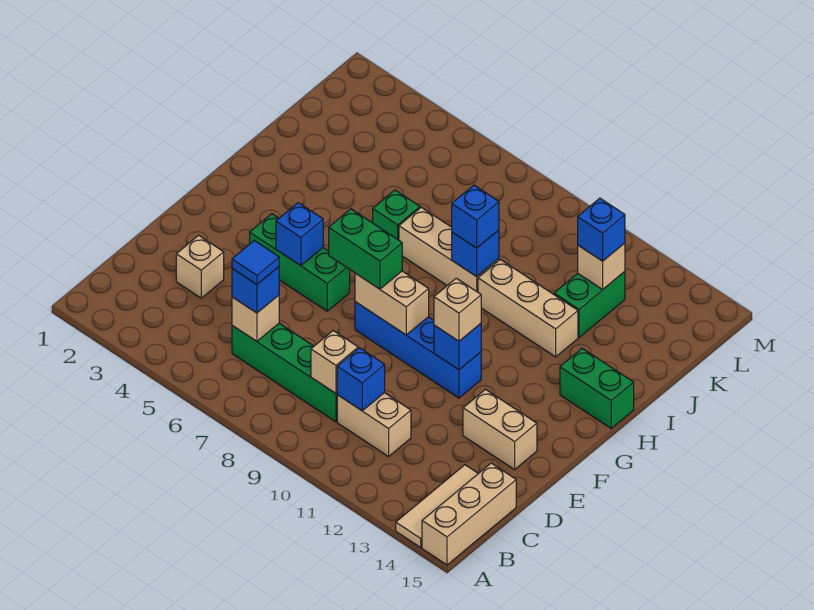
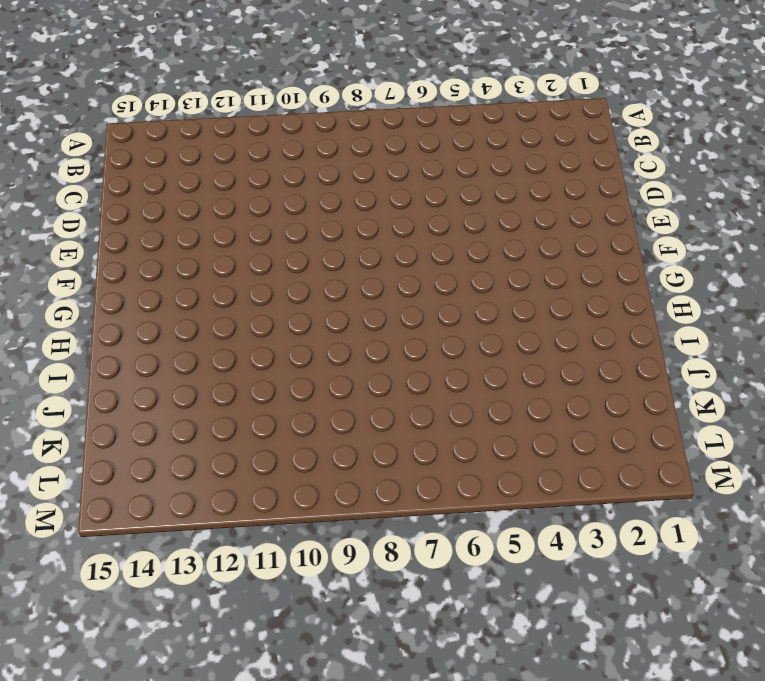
none -> tan tile A14:C14 level 1
none -> tan brick A15:C15 level 1
none -> green brick C6:C9 level 1

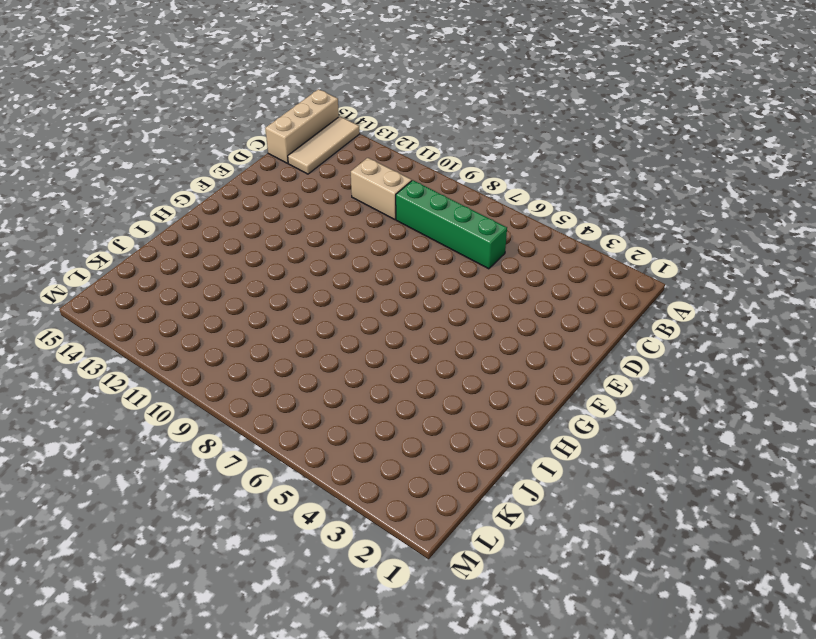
none -> tan brick D3 level 1
none -> tan brick E13:E14 level 1
none -> green brick F4:F6 level 1

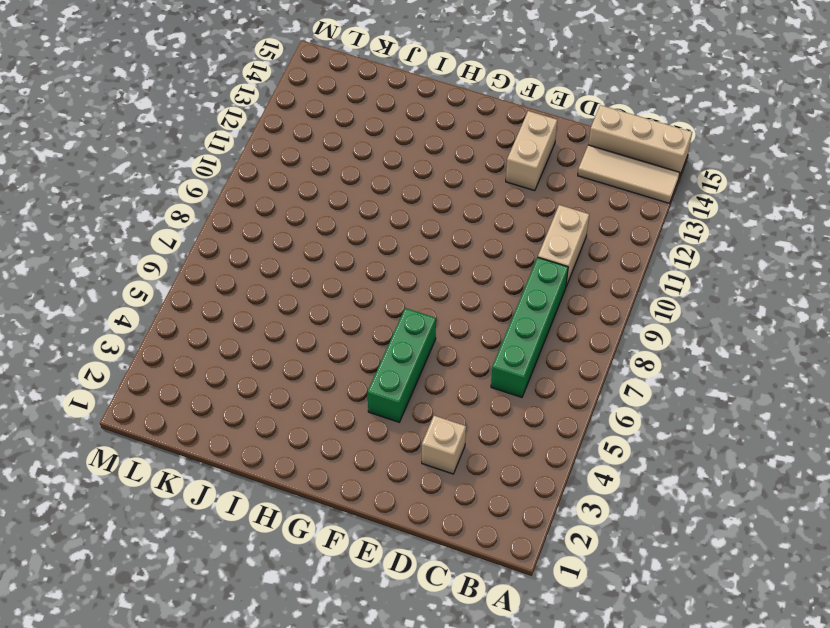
none -> blue brick F8:F11 level 1
none -> green brick H14:H15 level 1
none -> green brick I6 level 1

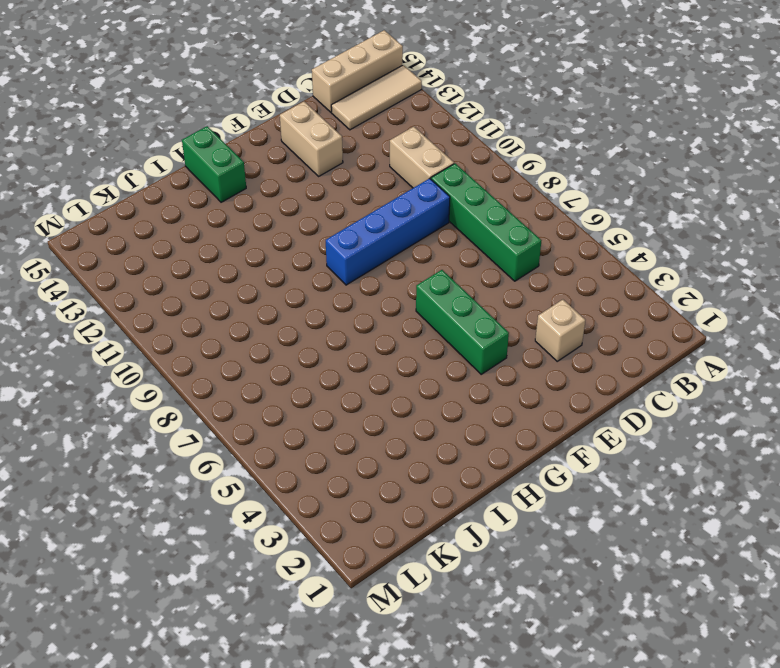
blue brick D9:G9 level 1 -> blue brick F8:F11 level 1
none -> green brick I6 level 1
none -> tan brick I7:I9 level 1
none -> tan brick I10:I12 level 1

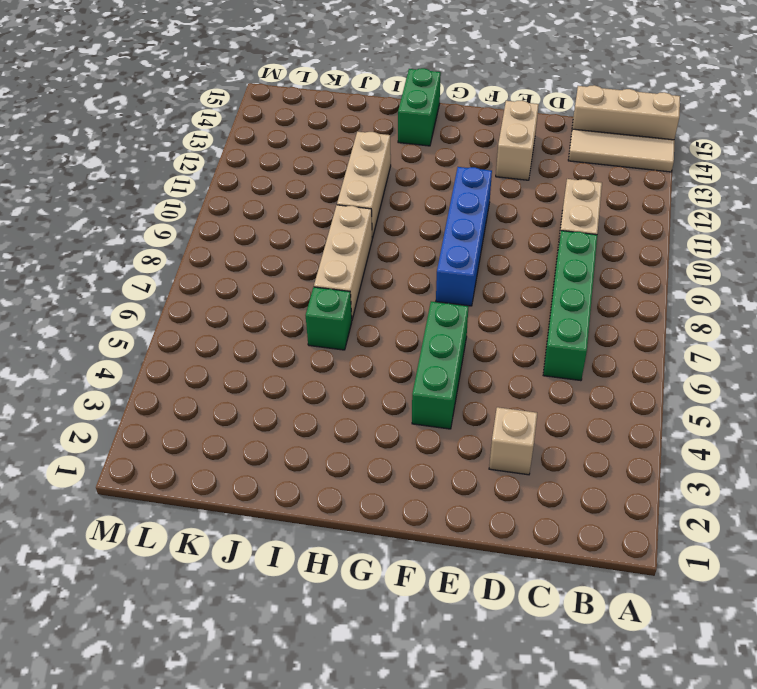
none -> green brick J12:K12 level 1
none -> tan brick C6 level 2
none -> tan brick C9 level 2

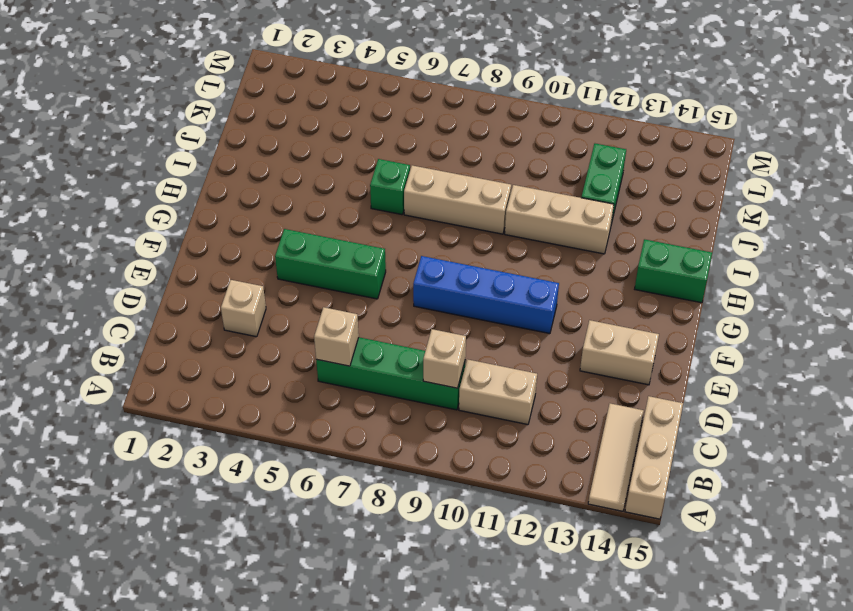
none -> blue brick C10 level 2
none -> blue brick F5 level 2
none -> tan brick F8:F9 level 2

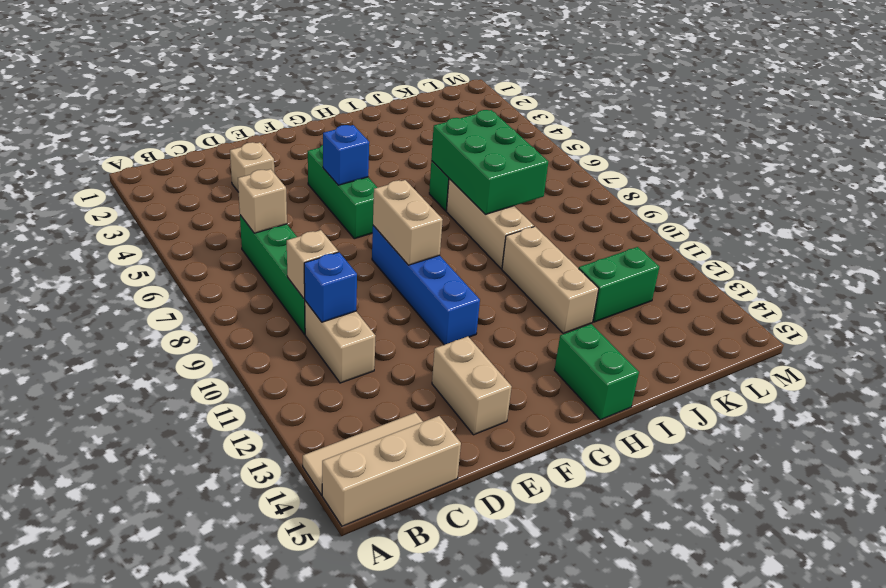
green brick I6:J8 level 2 -> none
none -> blue brick F11 level 2
none -> blue brick I9 level 2
none -> tan brick K12 level 2

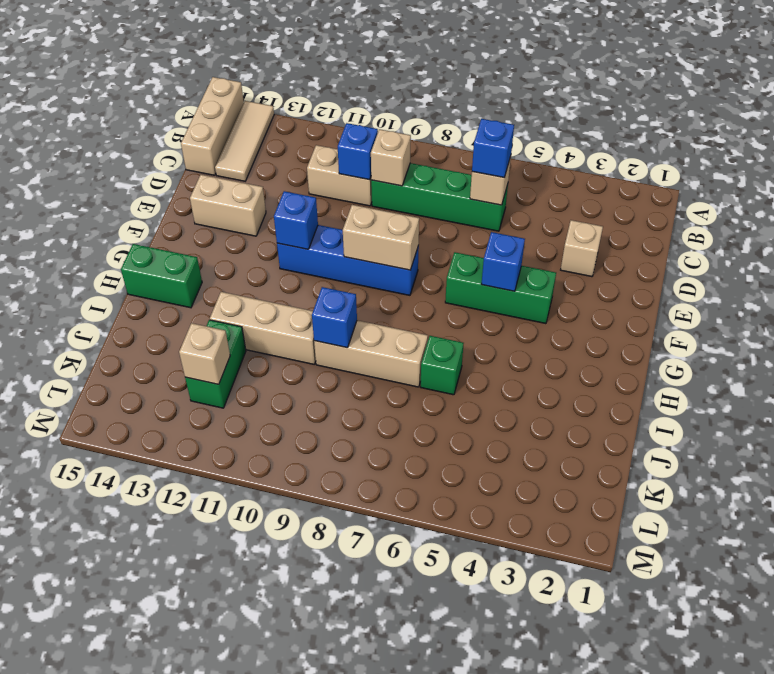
none -> green brick F7:F8 level 3
none -> tan brick F11 level 3
none -> blue brick I9 level 3

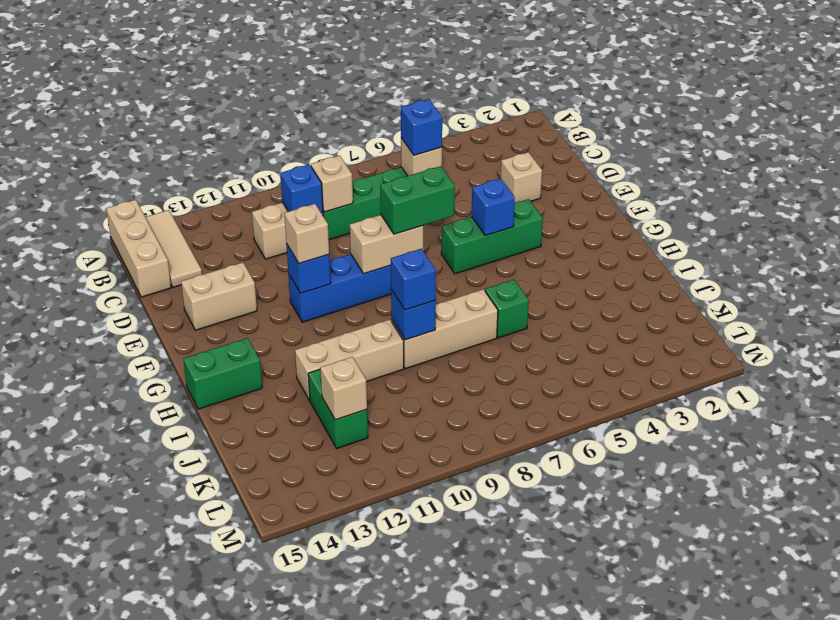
none -> blue brick K12 level 3
none -> blue tile C6 level 4

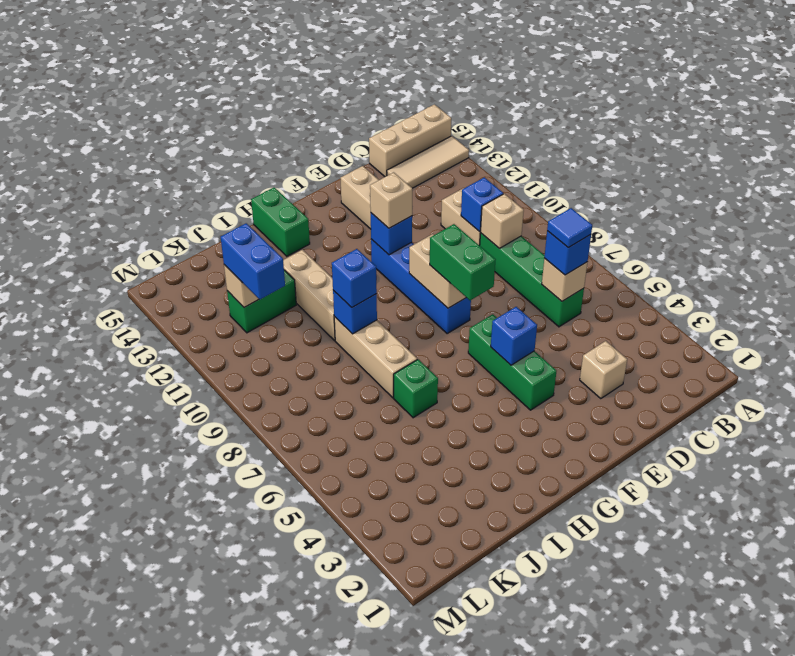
blue brick K11:K12 level 3 -> blue brick K12 level 3

